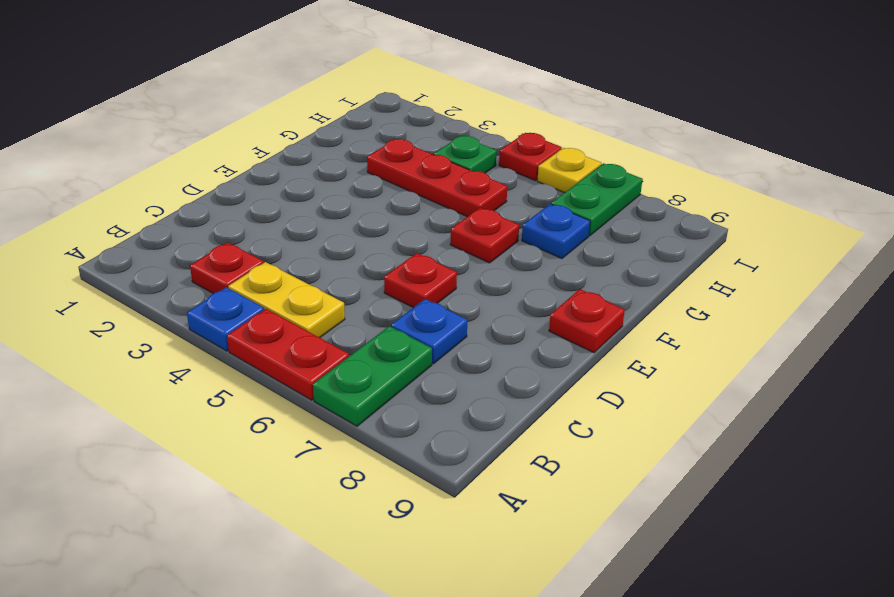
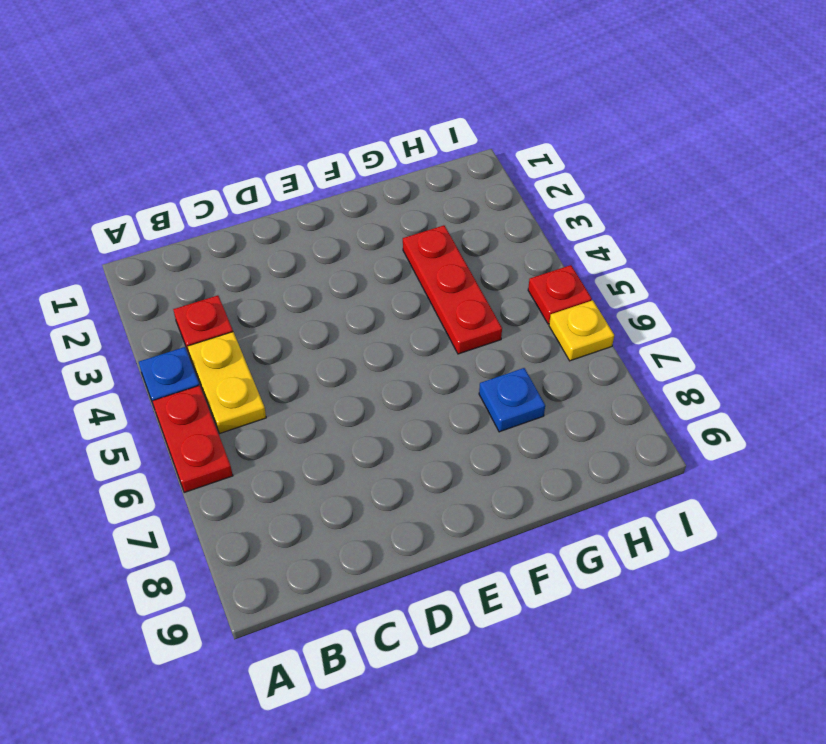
none -> green plate A7:B7 level 1
none -> blue plate C7 level 1
none -> red plate D6 level 1

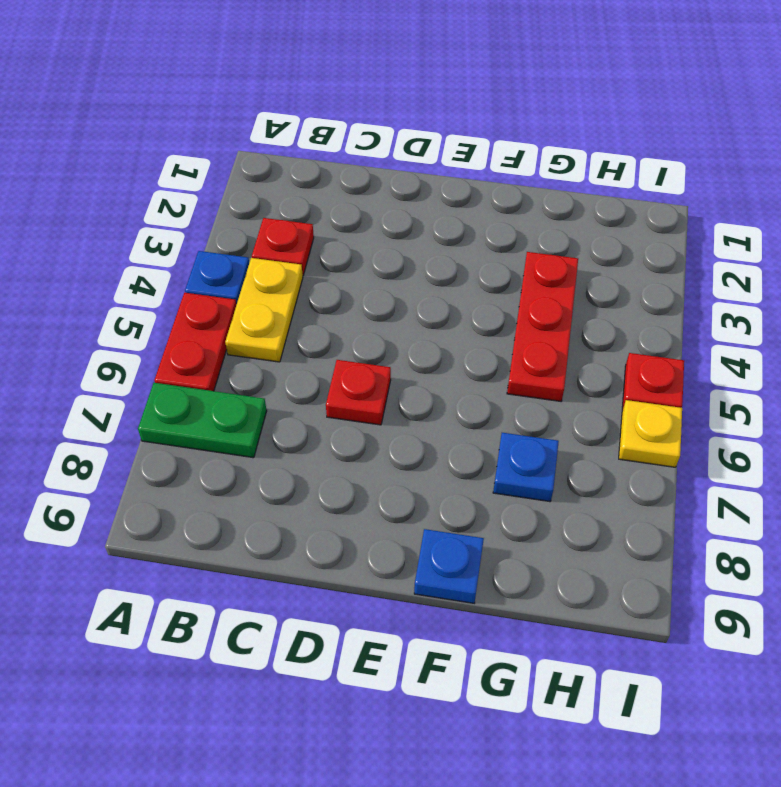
blue plate F9 level 1 -> blue plate C7 level 1
none -> red plate E9 level 1
none -> red plate F6 level 1
none -> green plate H4 level 1

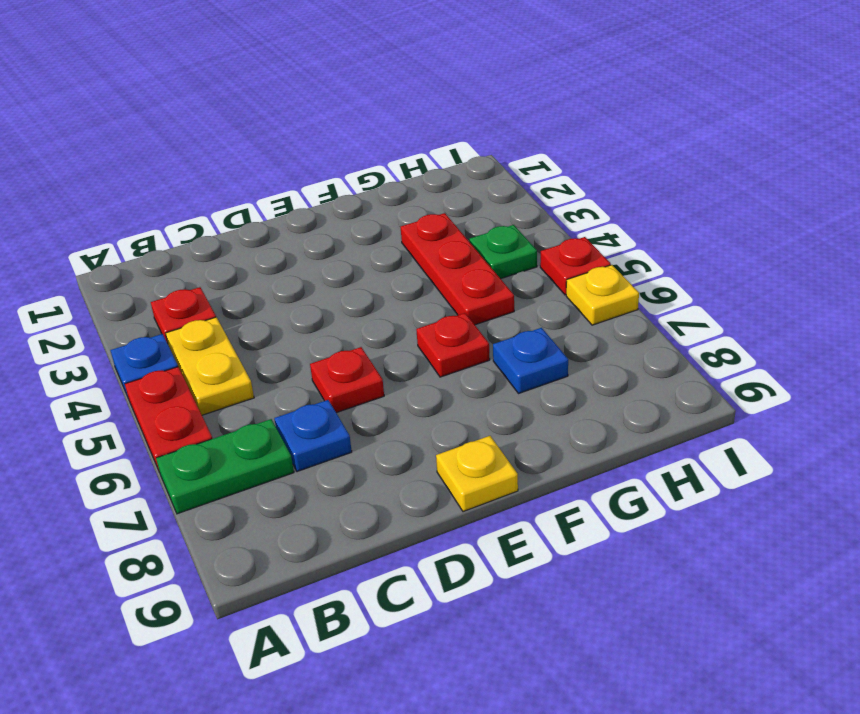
yellow plate E9 level 1 -> red plate E9 level 1
none -> green plate H7:I7 level 1

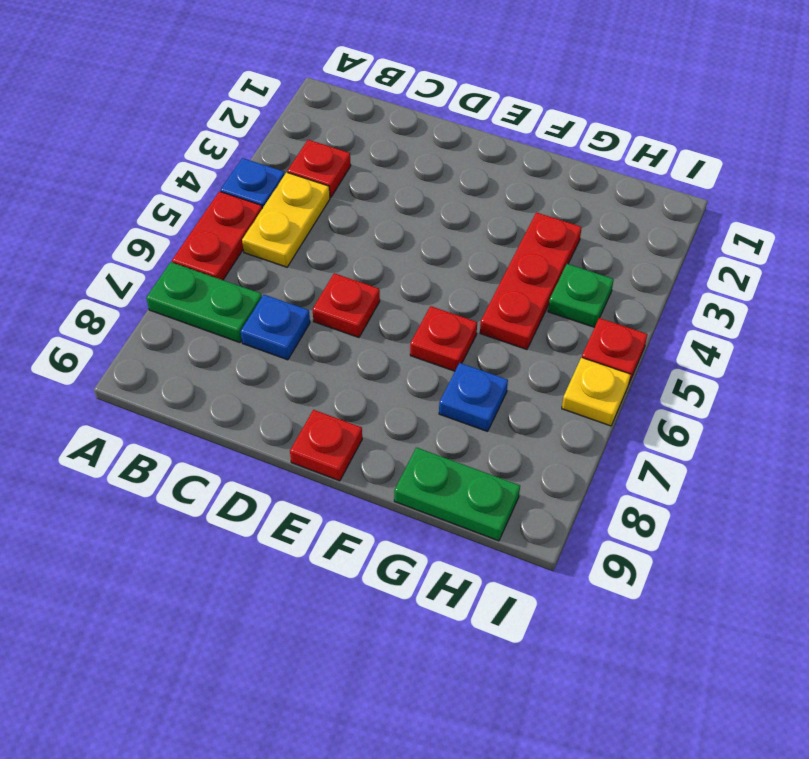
green plate G9:H9 level 1 -> green plate H7:I7 level 1

